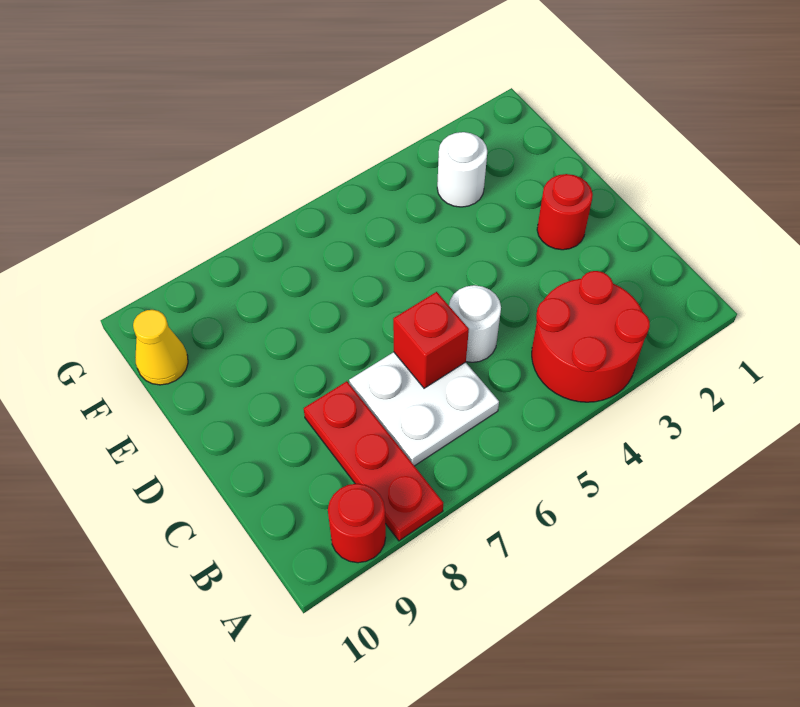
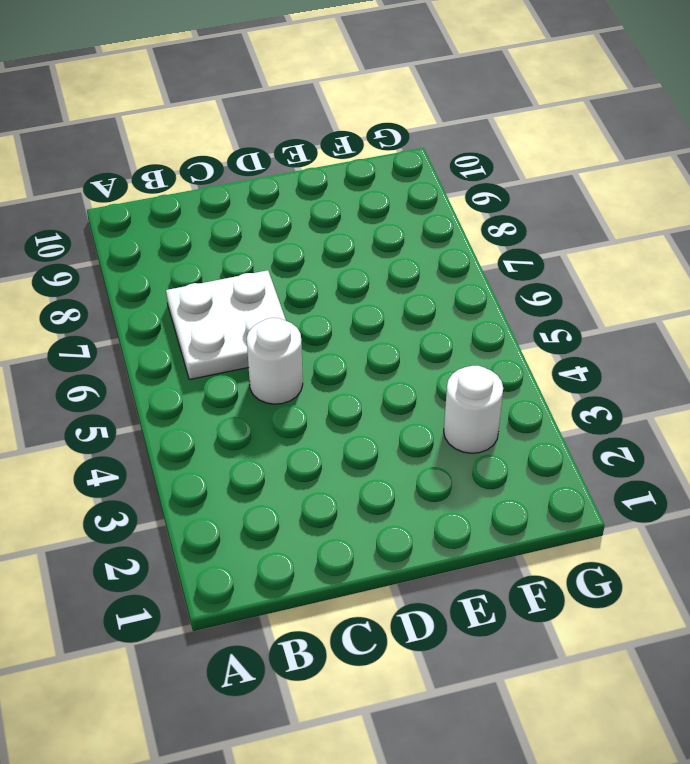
none -> red round brick A3:B4 level 1
none -> red plate A8:C8 level 1

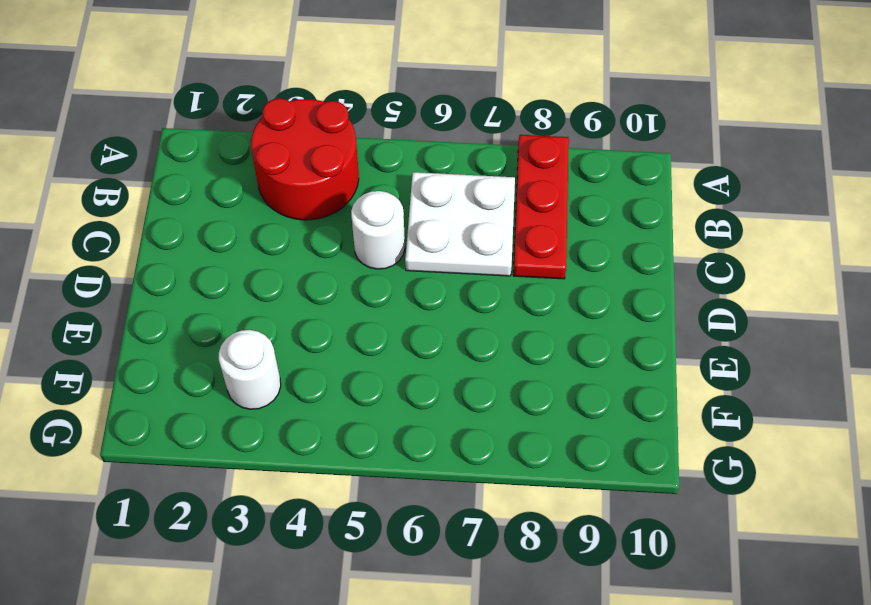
none -> red round brick A9 level 1
none -> red round brick D2 level 1

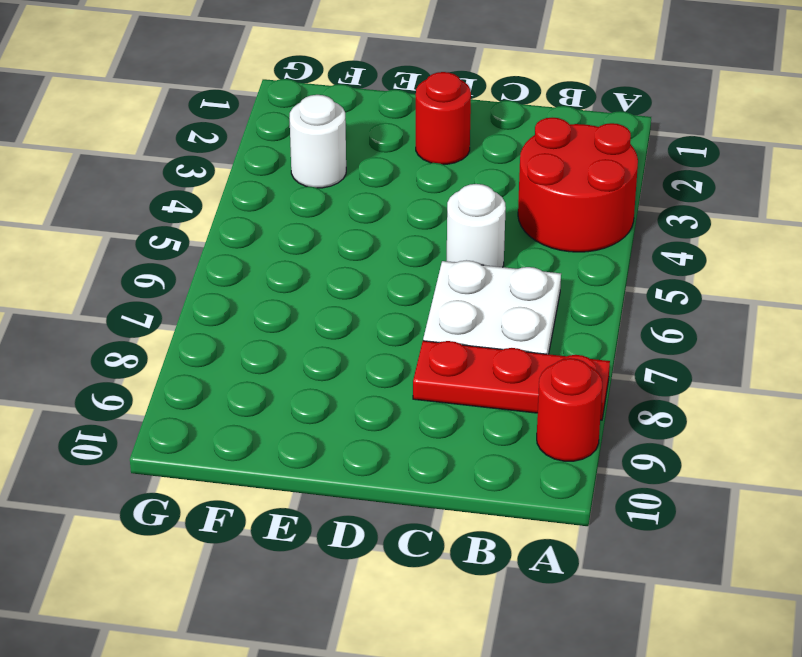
none -> yellow cone F10 level 1
none -> red brick C6 level 2

